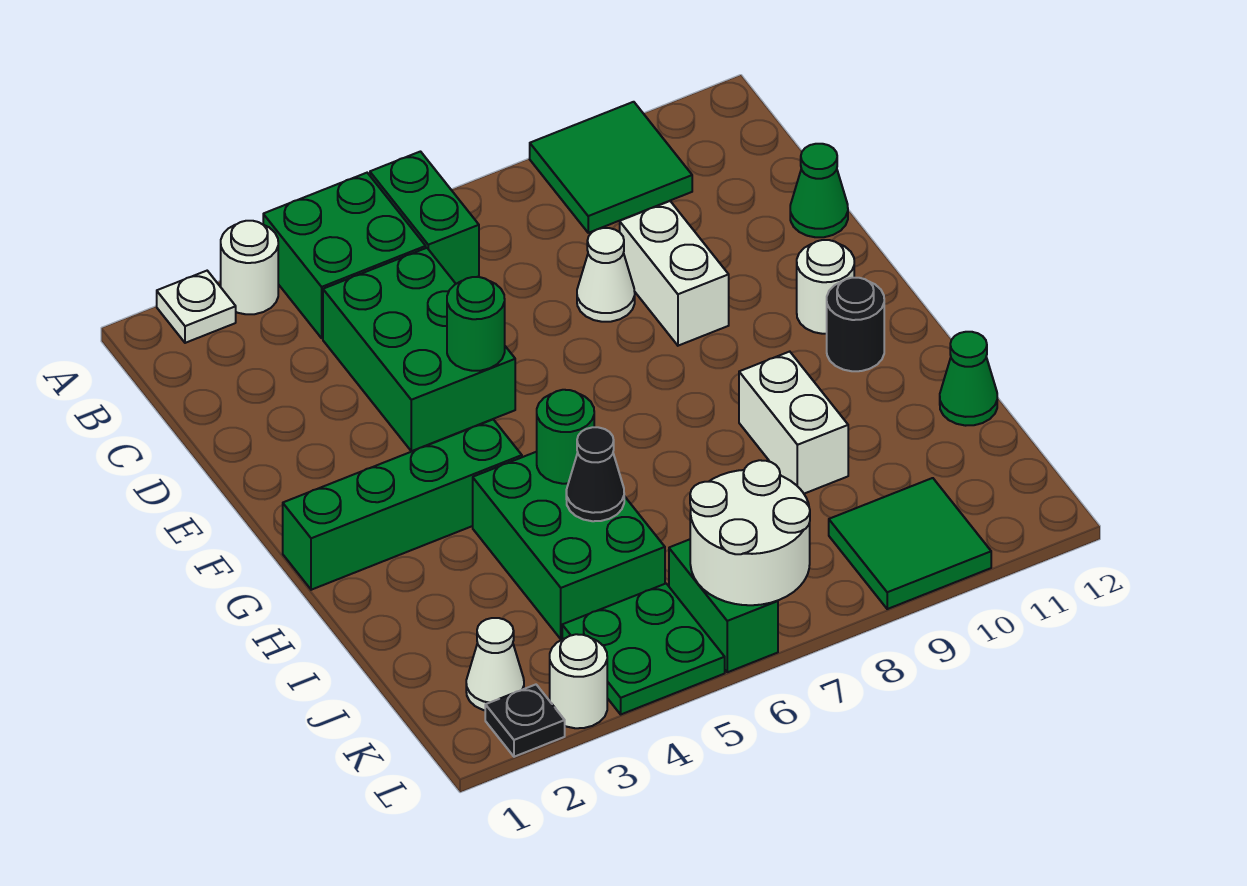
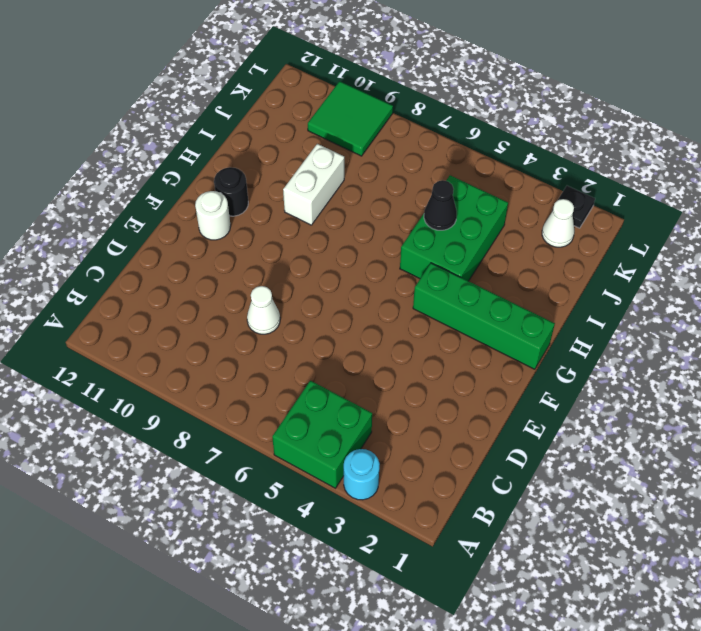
cyan round brick A3 level 1 -> white round brick A3 level 1
none -> white plate A2 level 1
none -> green brick A6:B6 level 1
none -> green tile A9:B10 level 1

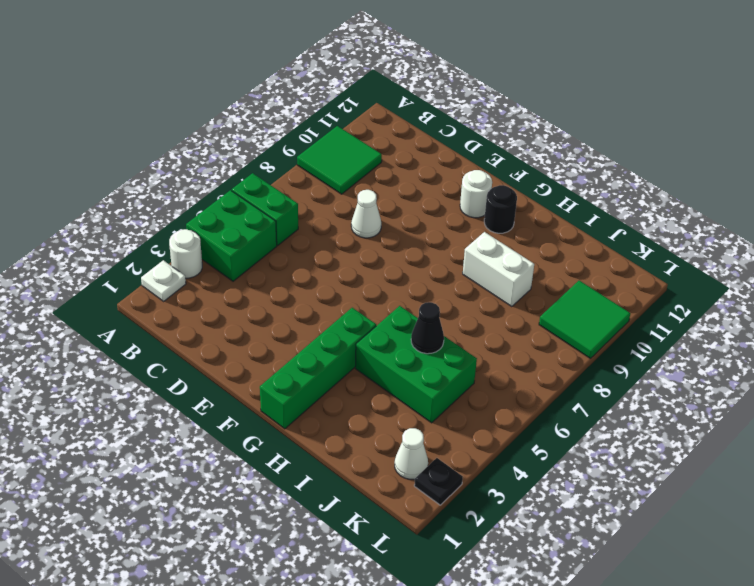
none -> green brick C4:E5 level 1
none -> white brick D9:E9 level 1
none -> green cone D12 level 1

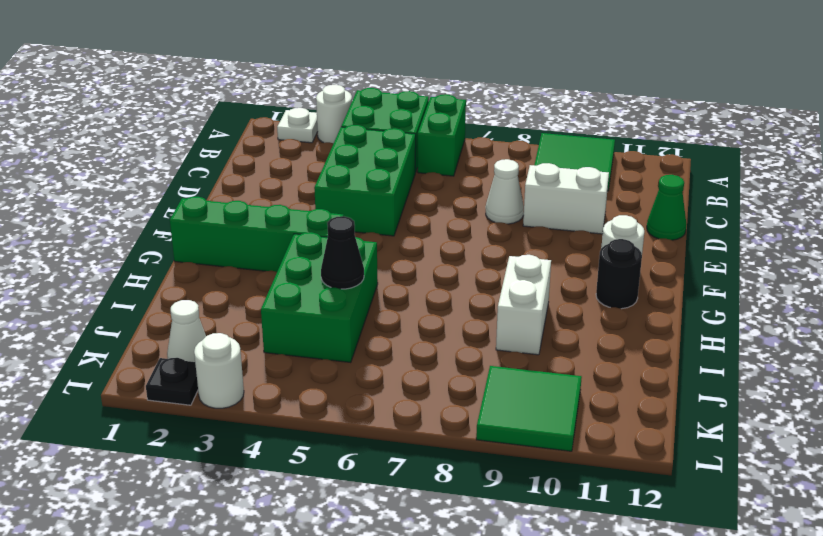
white brick D9:D10 level 1 -> white brick D9:E9 level 1
none -> green cone I12 level 1
none -> green plate K4:L5 level 1
none -> green brick K6:L6 level 1

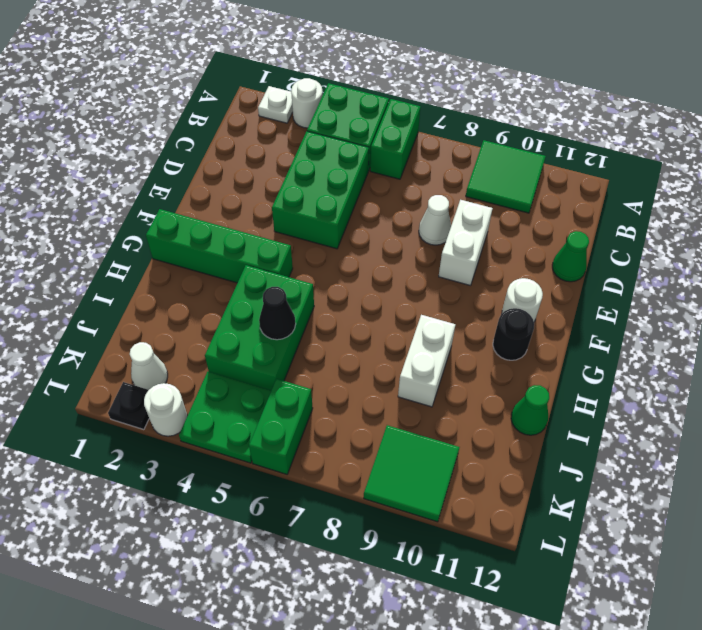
none -> green round brick E5 level 2
none -> green round brick H5 level 2
none -> white round brick K6:L7 level 2

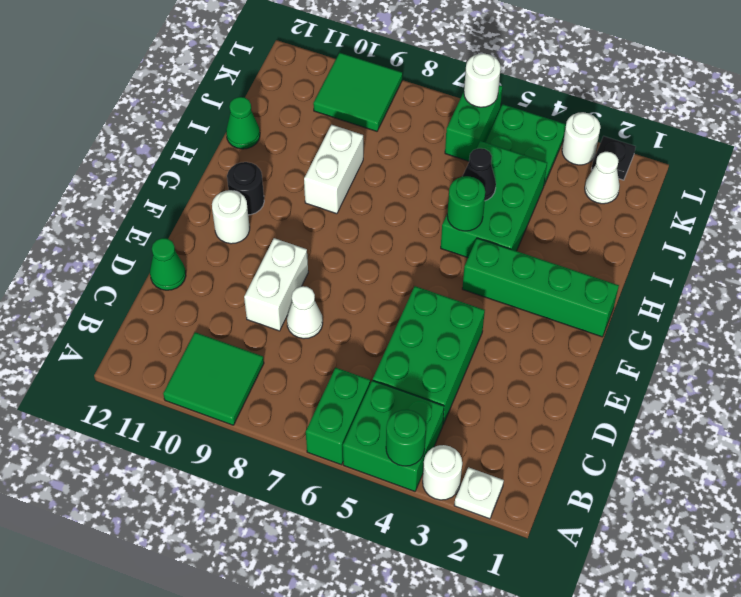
green round brick A4 level 2 -> green round brick E5 level 2
white round brick L6 level 2 -> white round brick K6:L7 level 2

